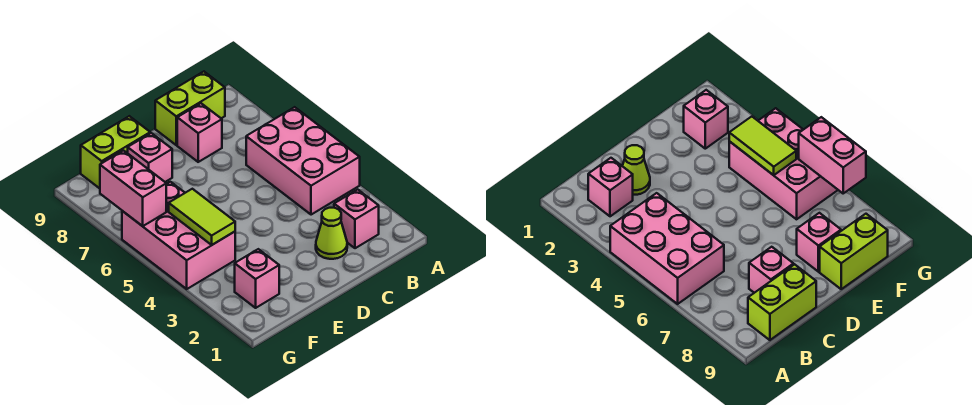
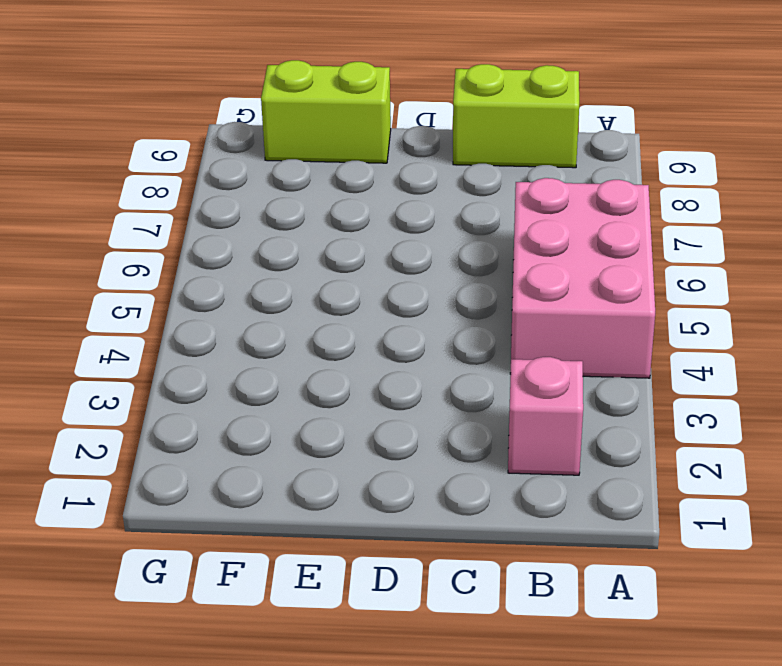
none -> lime cone C2 level 1
none -> pink brick C8 level 1

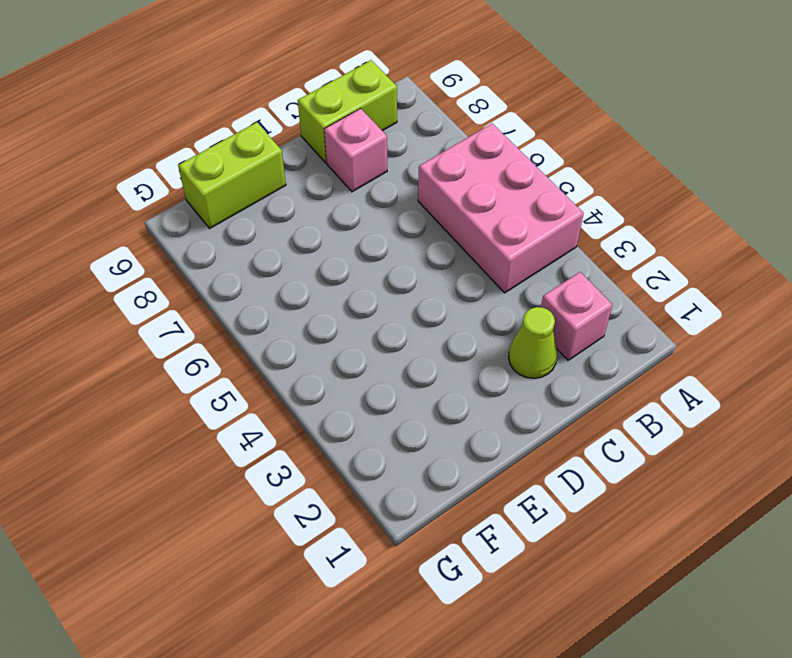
none -> pink brick E8 level 1
none -> pink brick F2 level 1

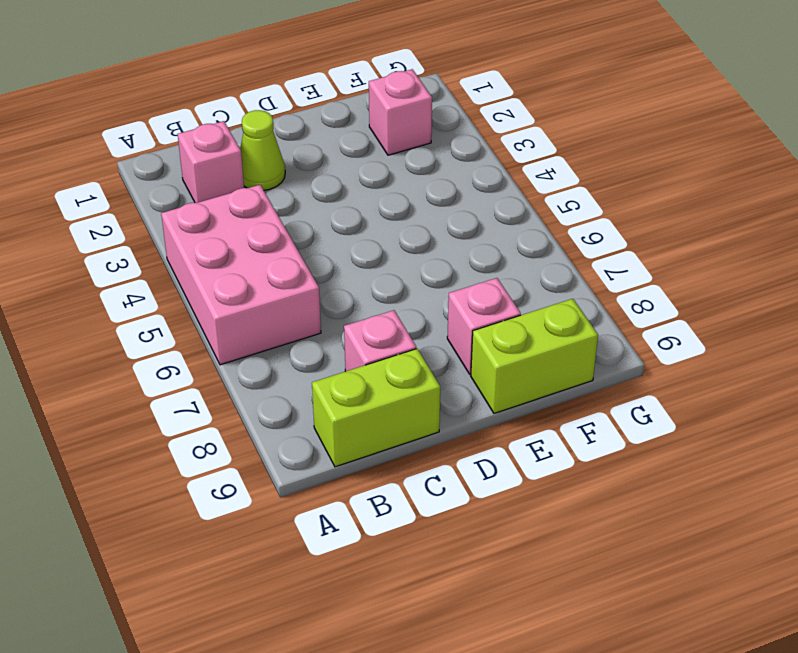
none -> pink brick F4:G6 level 1
none -> lime tile F4:F5 level 2

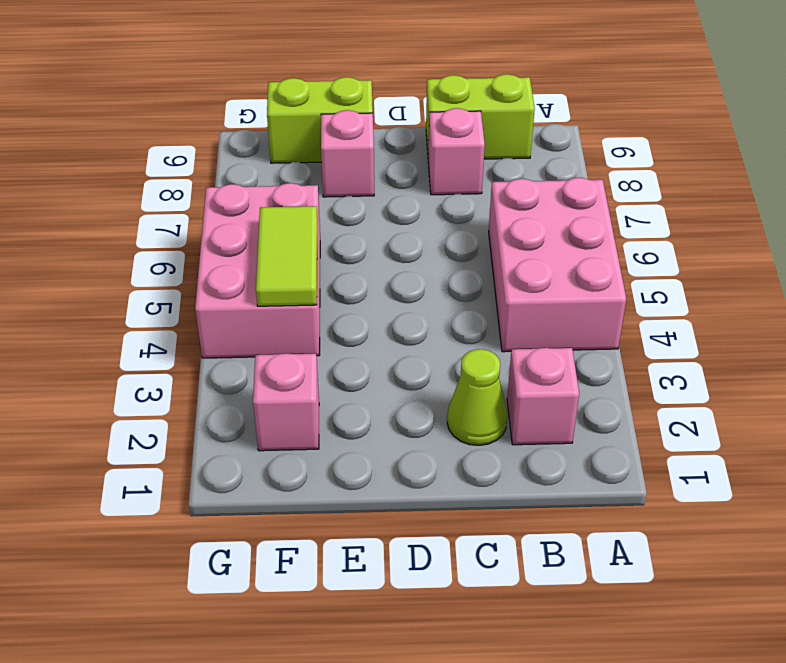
none -> pink brick G6:G7 level 2

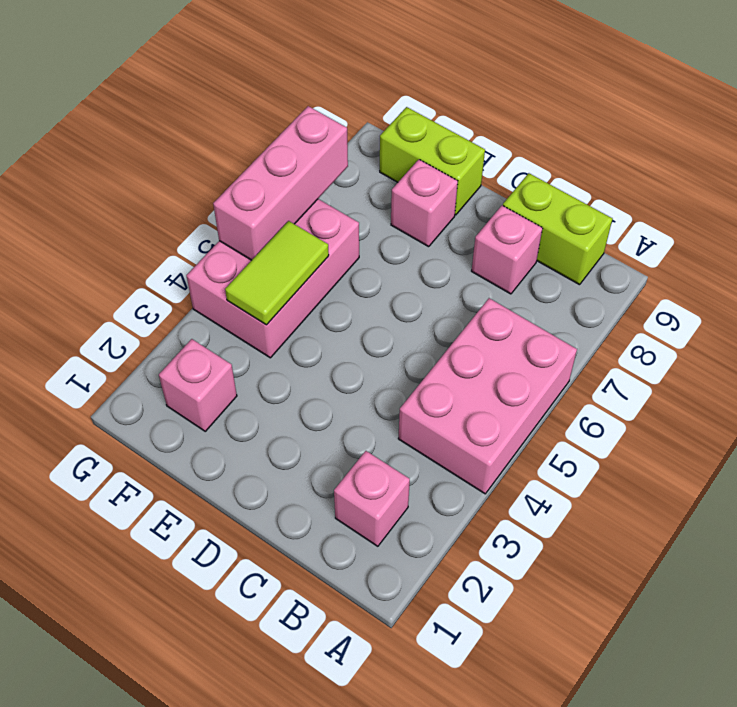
pink brick G5:G7 level 2 -> pink brick G6:G7 level 2
none -> lime cone C2 level 1

